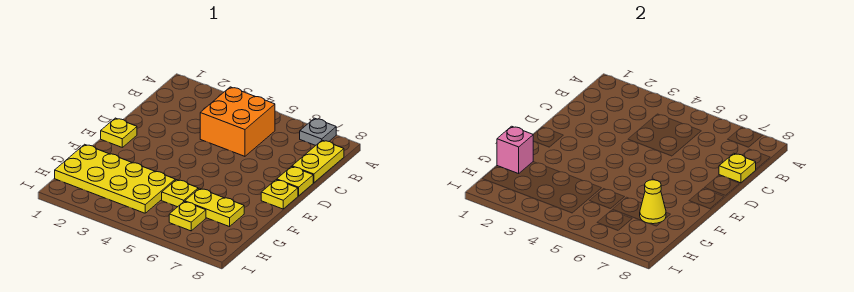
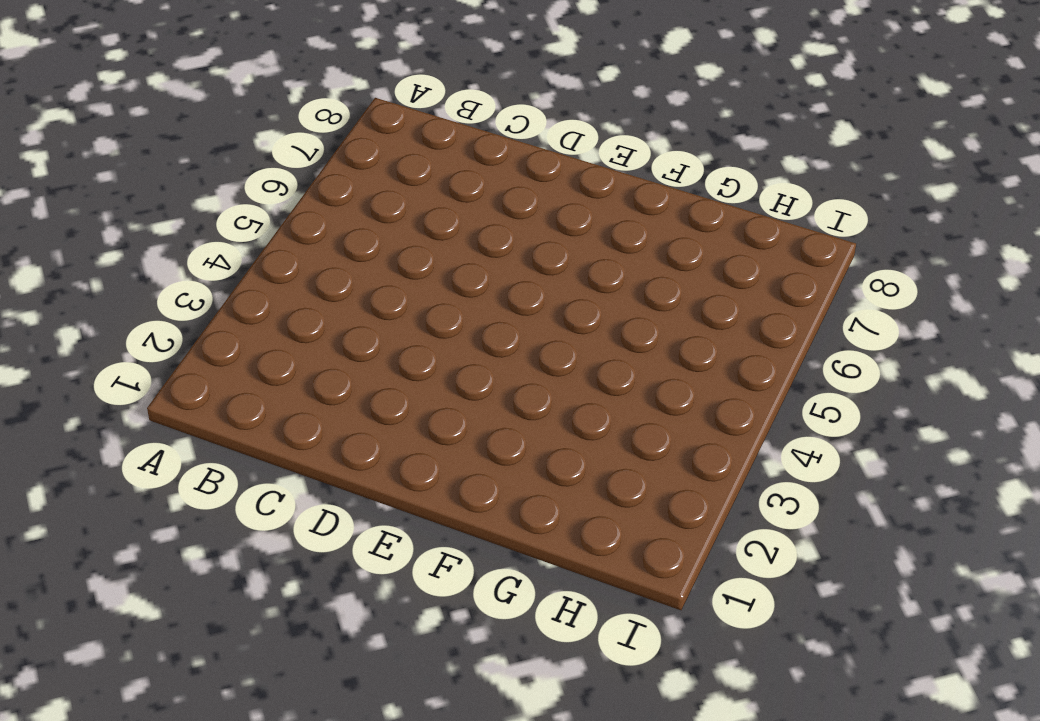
none -> grey plate A7 level 1
none -> orange brick B4:C5 level 1
none -> yellow plate B8:C8 level 1

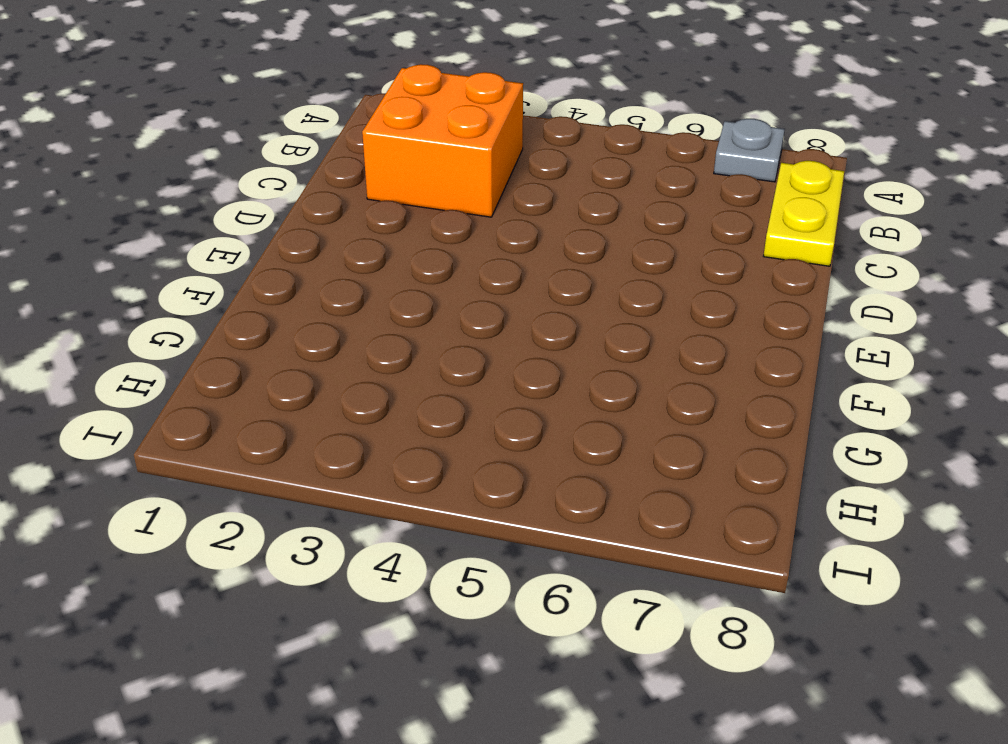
orange brick B2:C3 level 1 -> orange brick B4:C5 level 1
none -> yellow plate D8 level 1
none -> yellow plate E1 level 1
none -> yellow plate E8 level 1

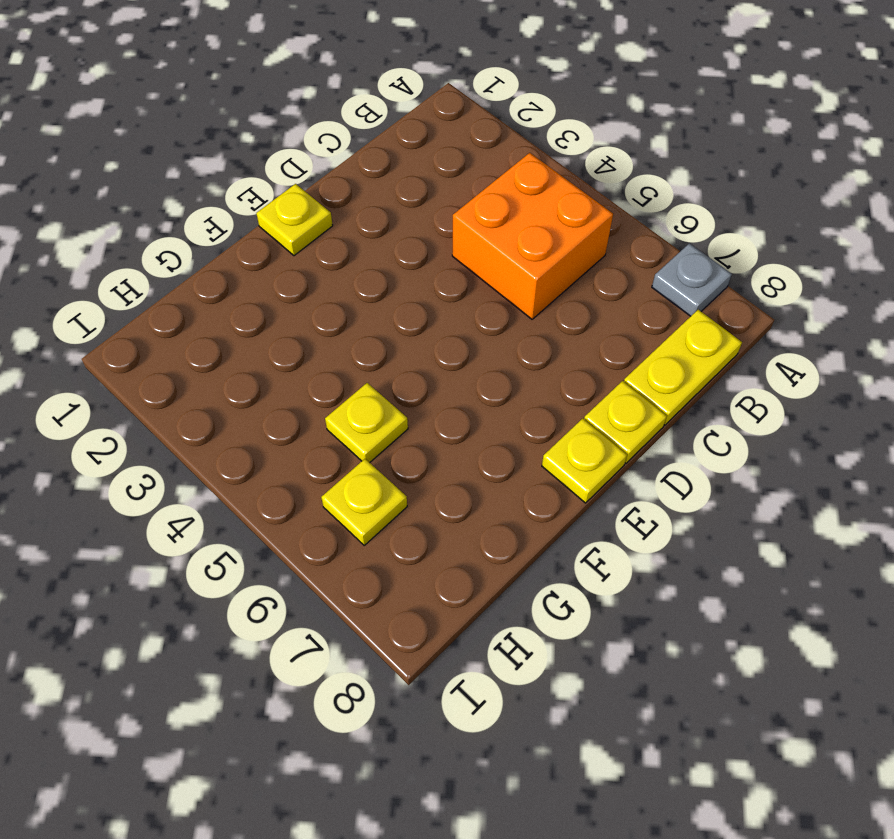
none -> yellow plate G1:H4 level 1
none -> yellow plate G6:G7 level 1
none -> yellow plate C8 level 2

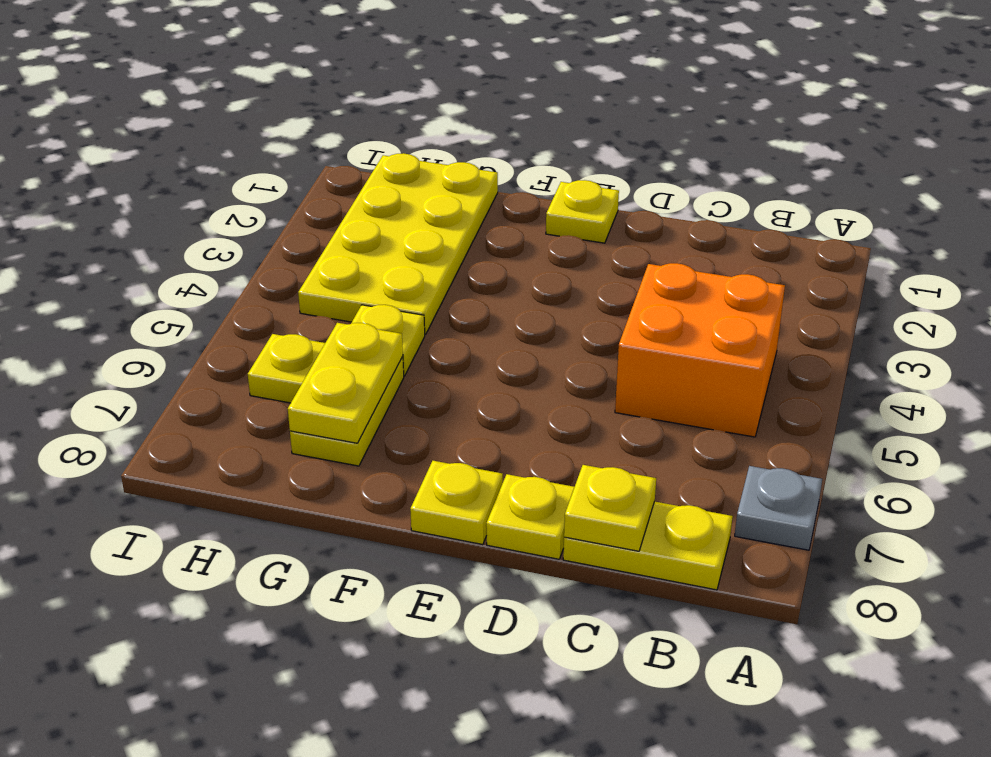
yellow plate G6:G7 level 2 -> yellow cone G7 level 2
none -> pink brick G1 level 2

